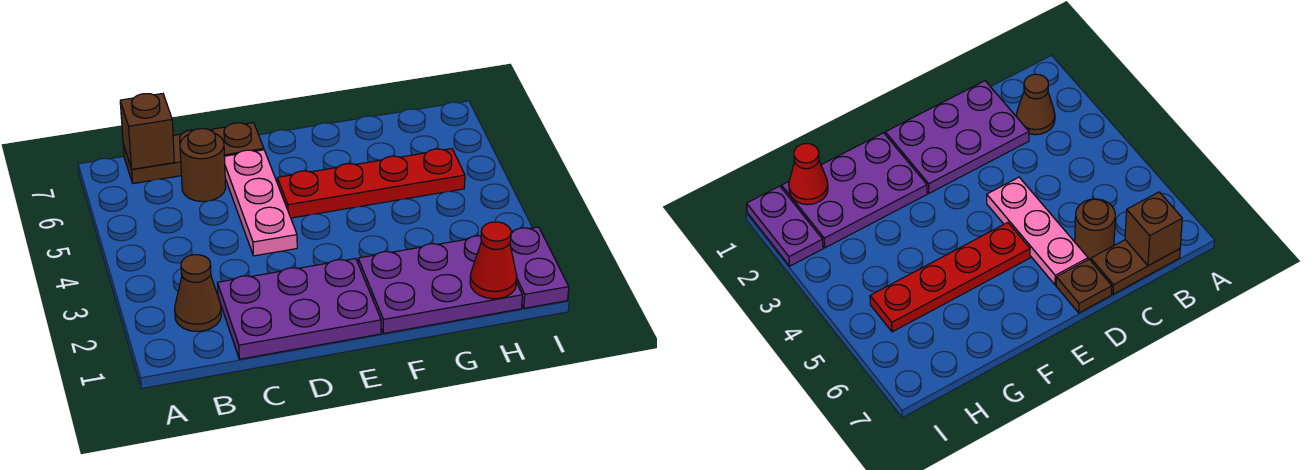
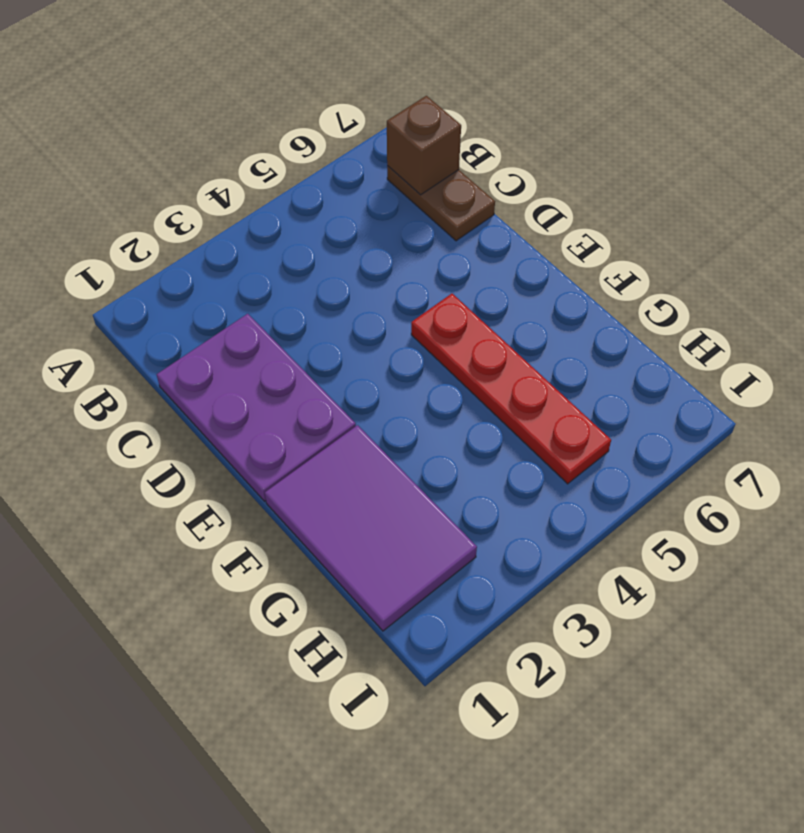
purple tile F1:H2 level 1 -> purple plate F1:H2 level 1
none -> brown cone B2 level 1
none -> brown round brick C6 level 1

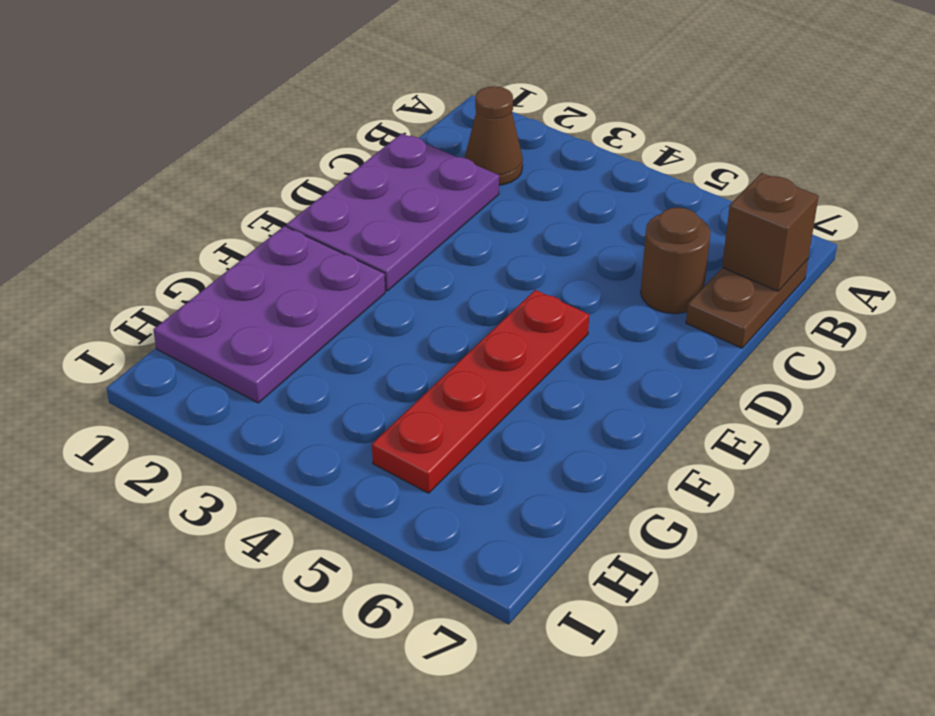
none -> pink plate D4:D6 level 1
none -> brown plate D7 level 1

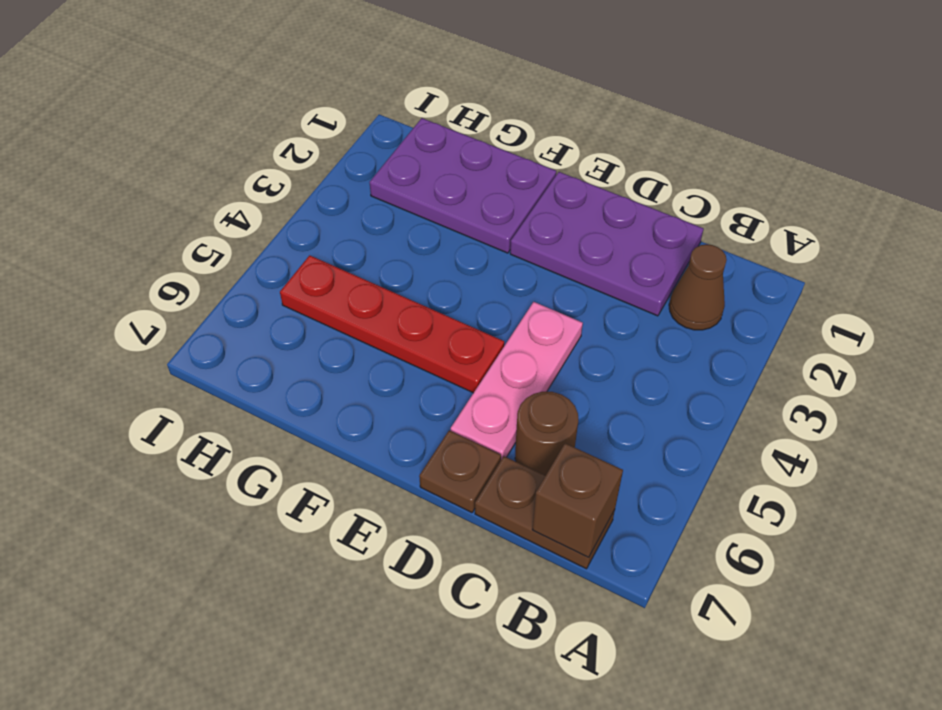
none -> purple plate I1:I2 level 1
none -> red cone H1 level 2

